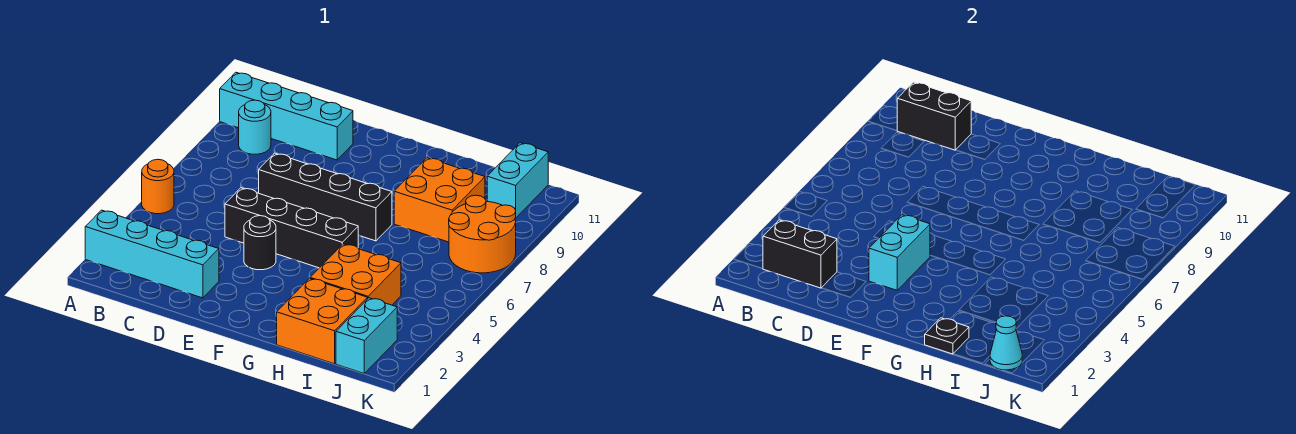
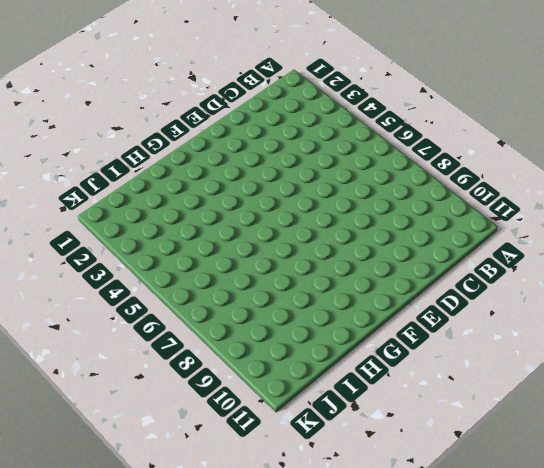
none -> cyan brick A2:D2 level 1
none -> orange round brick A5 level 1
none -> cyan brick A10:D10 level 1

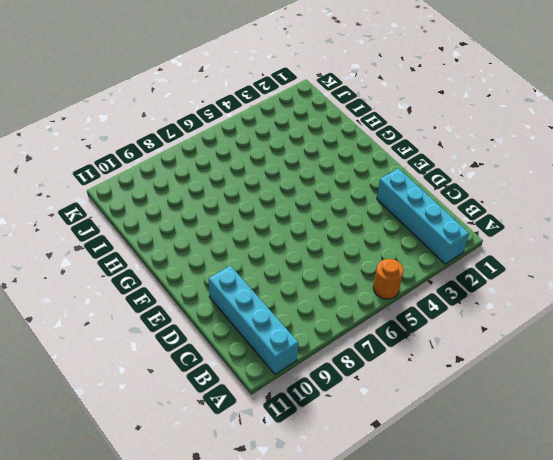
none -> cyan round brick B9 level 1
none -> black brick D5:G5 level 1
none -> black brick D7:G7 level 1

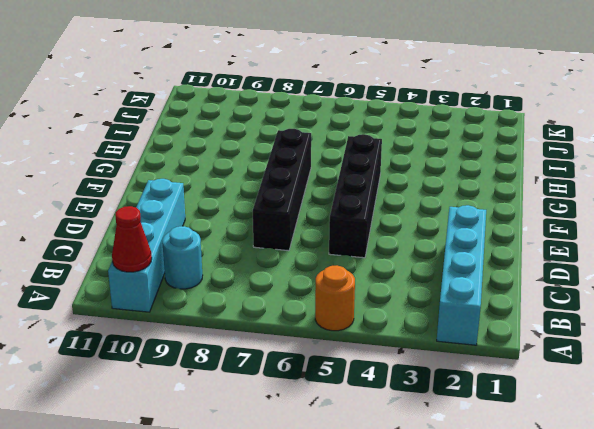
red cone A10 level 2 -> none
none -> black round brick E4 level 1
none -> orange brick H1:I2 level 1
none -> orange brick H3:I4 level 1

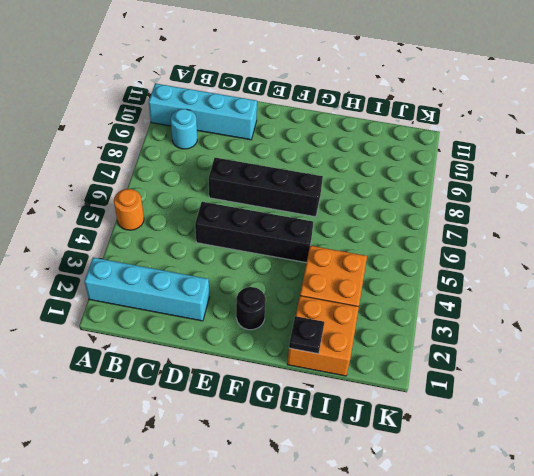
black round brick F2 level 1 -> black round brick E4 level 1
none -> orange brick H8:I9 level 1
none -> cyan brick J1:J2 level 1
none -> orange round brick J7:K8 level 1

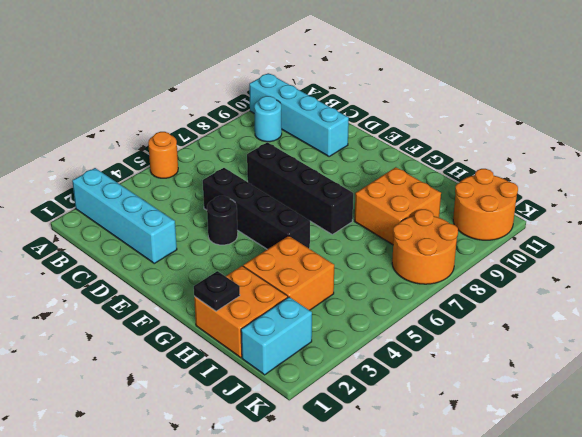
orange round brick J10:K11 level 1 -> cyan brick J10:J11 level 1
none -> black brick B2:C2 level 2
none -> black brick B10:C10 level 2
none -> cyan brick E3:E4 level 2

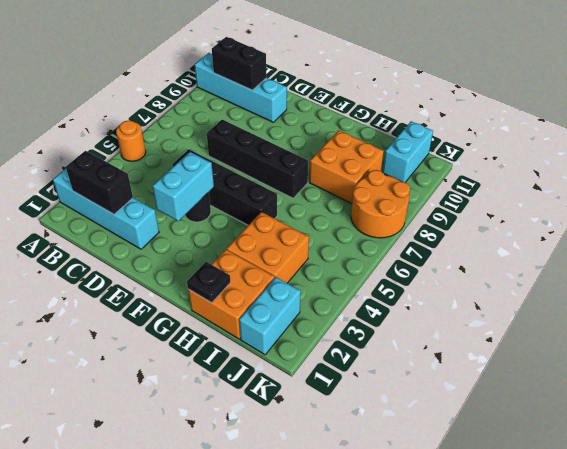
none -> cyan round brick B9 level 1
none -> cyan cone J1 level 2

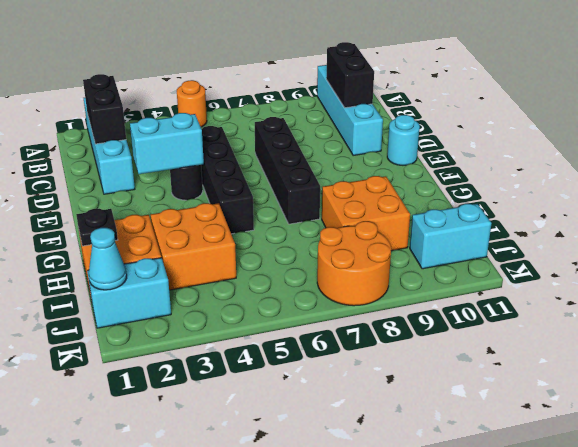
cyan round brick E11 level 1 -> cyan round brick B9 level 1

